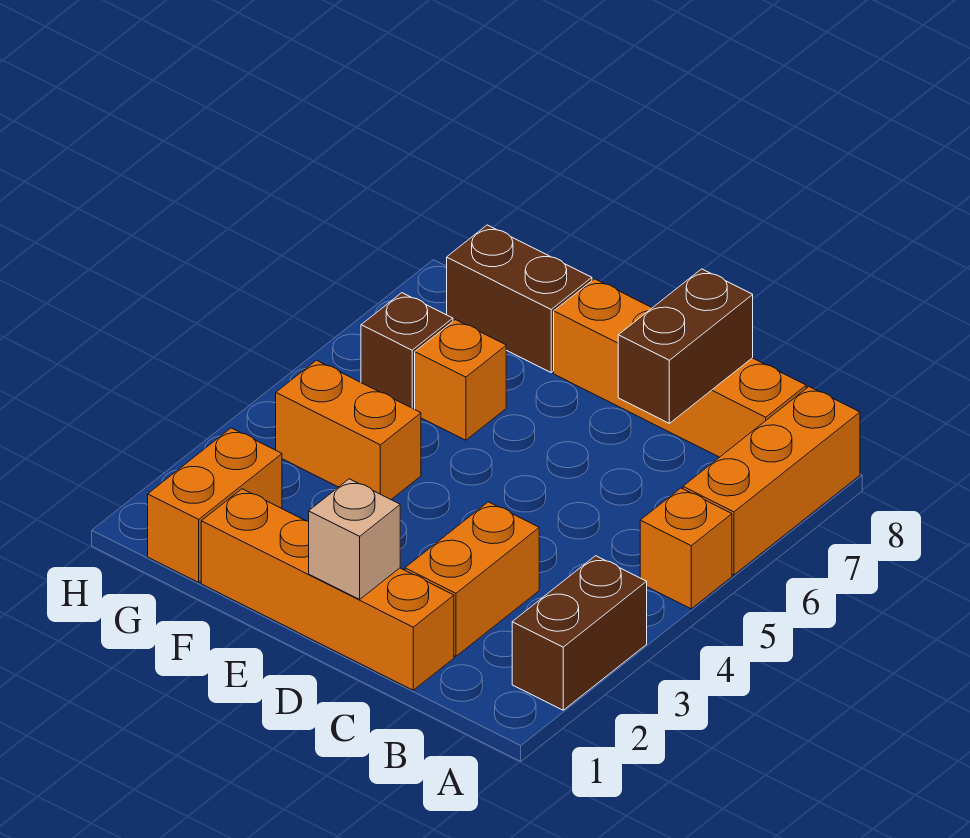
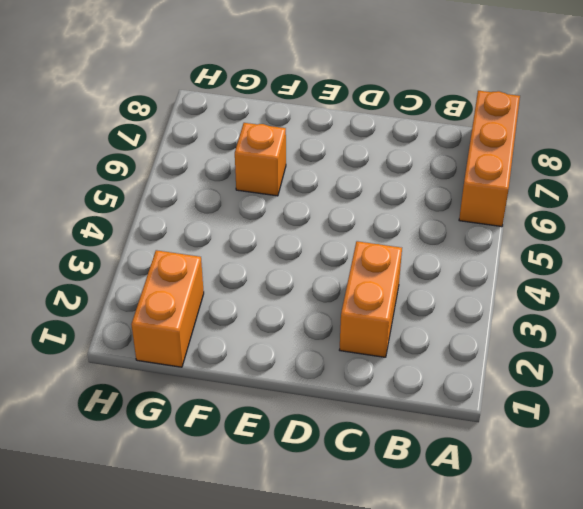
none -> brown brick A2:A3 level 1
none -> orange brick A5 level 1
none -> orange brick B8:E8 level 1

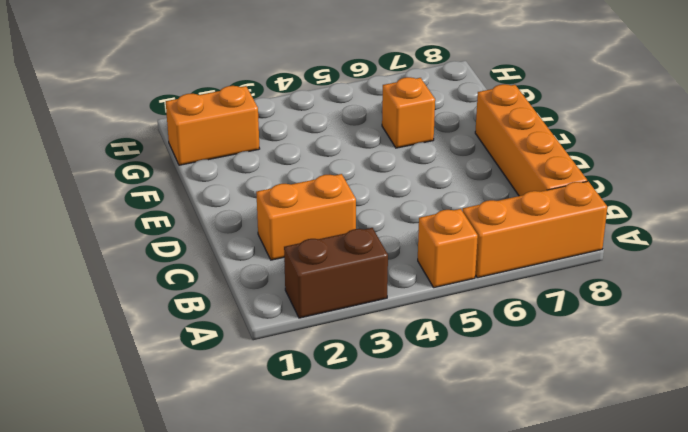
none -> orange brick C1:F1 level 1
none -> orange brick F4:G4 level 1
none -> brown brick F8:G8 level 1

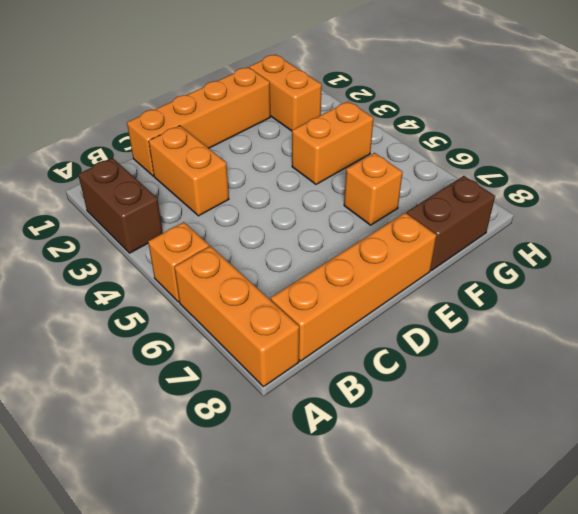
none -> brown brick G6 level 1
none -> brown brick C7:C8 level 2
none -> tan brick D1 level 2

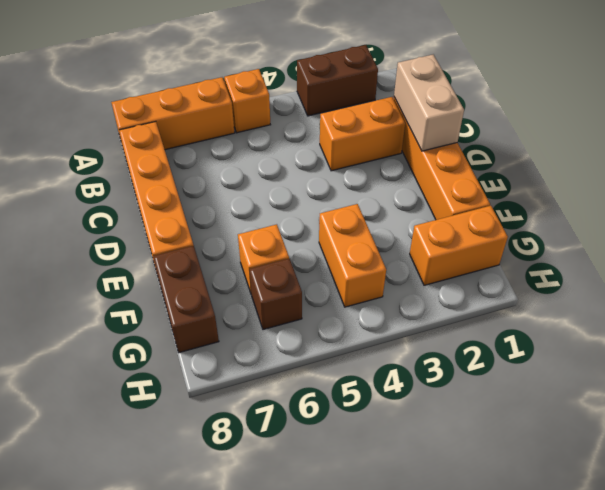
tan brick C1:D1 level 2 -> tan brick D1 level 2
none -> brown brick C7:C8 level 2

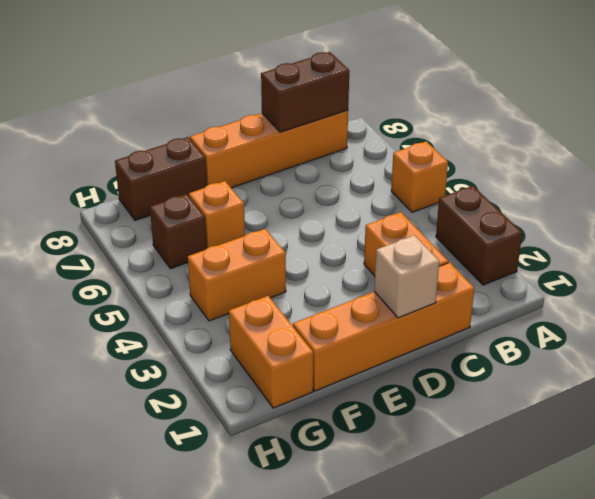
brown brick B8:C8 level 2 -> brown brick C7:C8 level 2
none -> orange brick A6:A8 level 1

